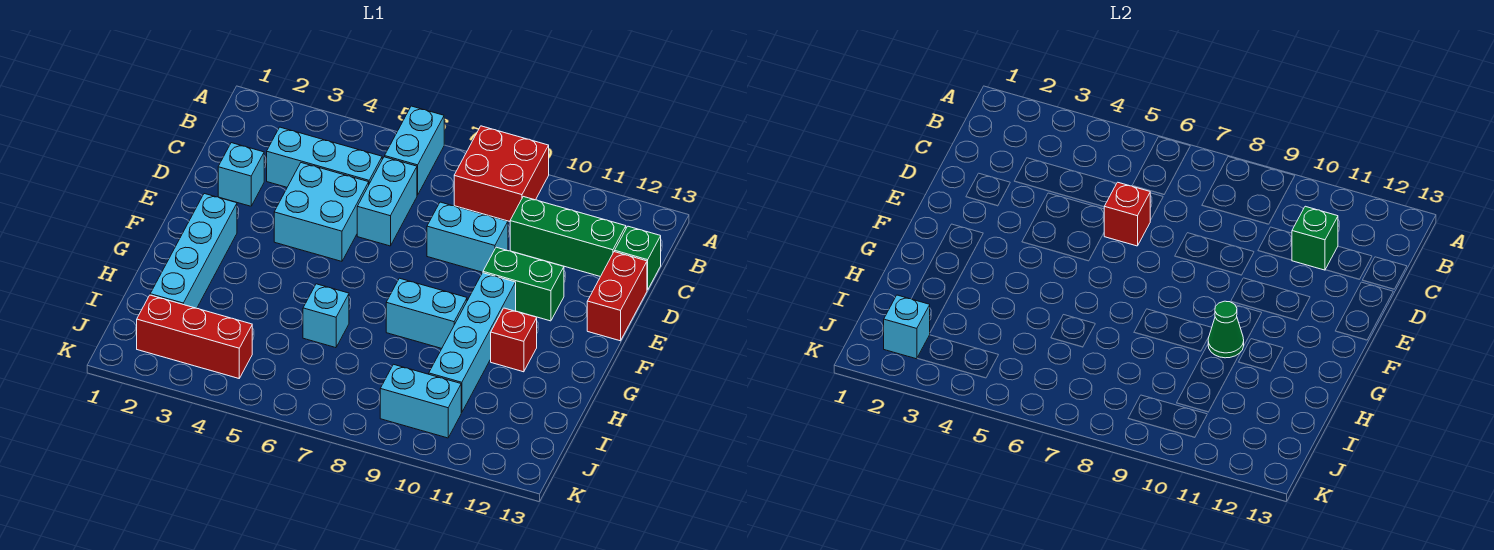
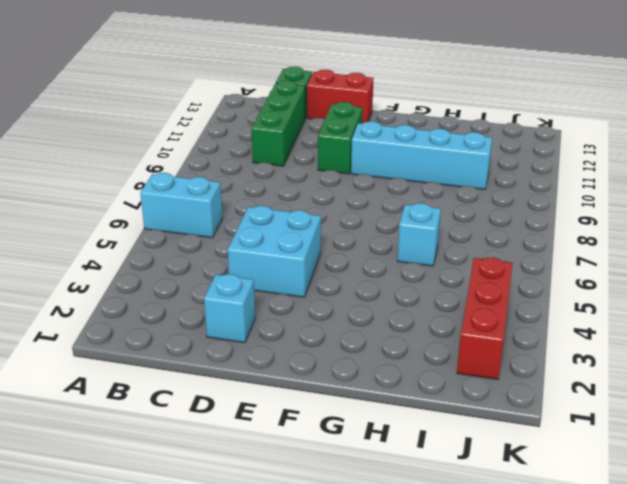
none -> red brick A8:B9 level 1
none -> cyan brick C3:C5 level 1
none -> cyan brick C6:D6 level 1

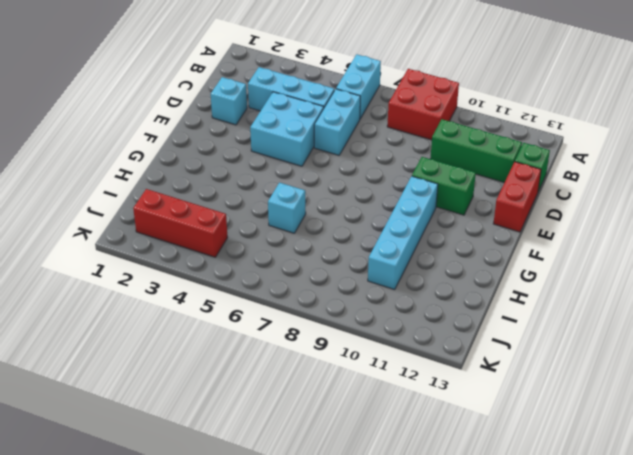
none -> cyan brick D8:D9 level 1
none -> cyan brick F2:I2 level 1
none -> cyan brick G8:G9 level 1

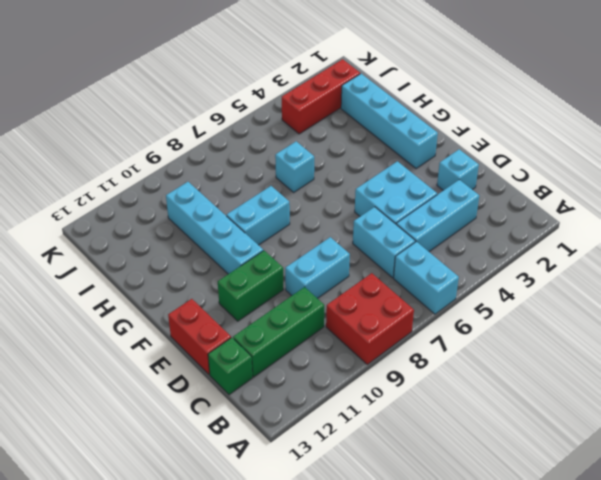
none -> red brick G11 level 1
none -> cyan brick J9:J10 level 1
none -> green brick C11 level 2

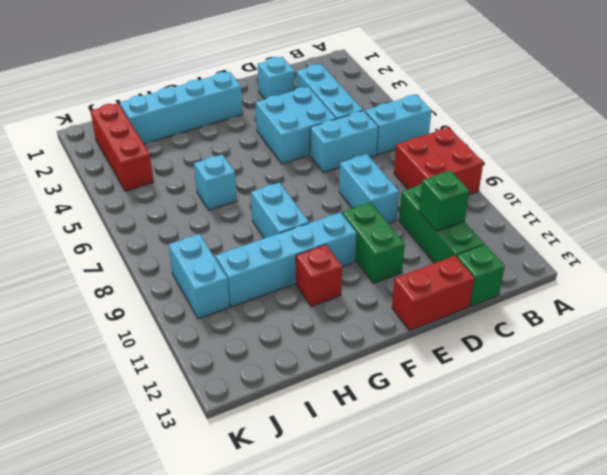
none -> red brick D6 level 2
none -> green cone G10 level 2
none -> cyan brick J2 level 2

